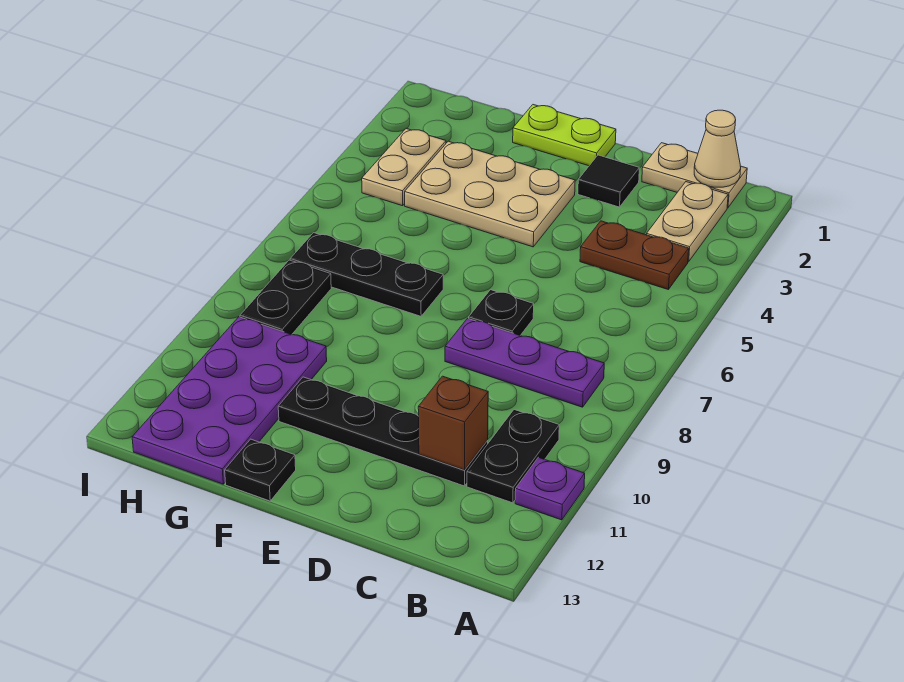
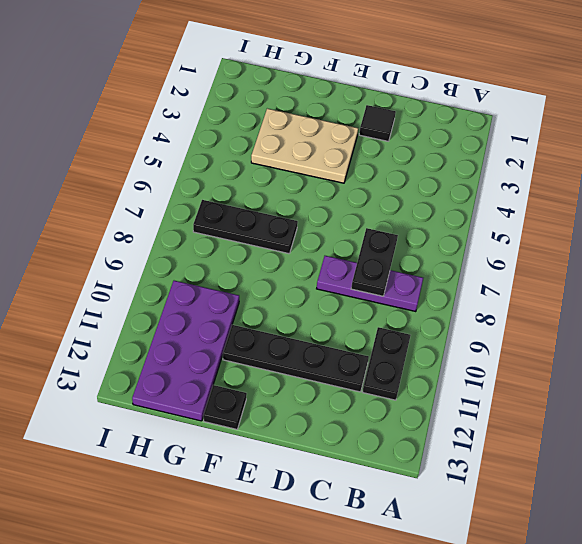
black plate C7:C8 level 2 -> black plate H8:H9 level 1
none -> purple plate A11 level 1
none -> tan plate B1:C1 level 1
none -> tan plate B2:B3 level 1

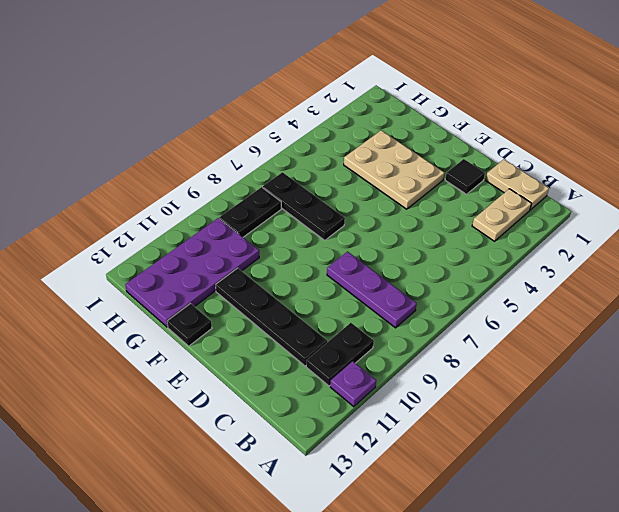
none -> brown plate B4:C4 level 1
none -> black plate D7 level 1
none -> lime plate E1:F1 level 1

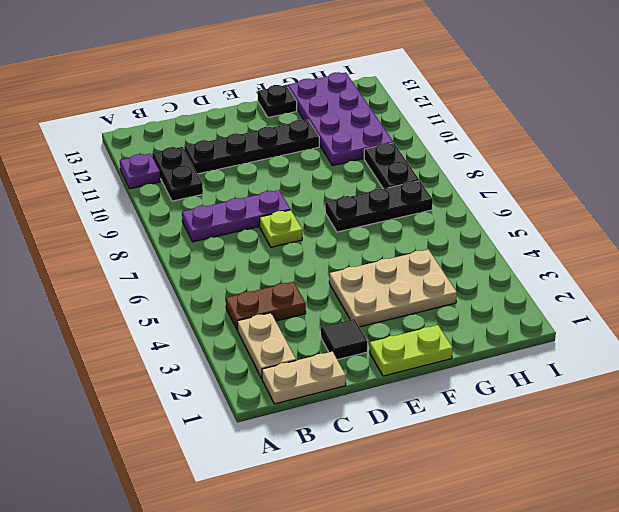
lime plate D7 level 1 -> black plate D7 level 1
none -> tan plate H3:H4 level 1
none -> tan cone B1 level 2
none -> brown brick C11 level 2

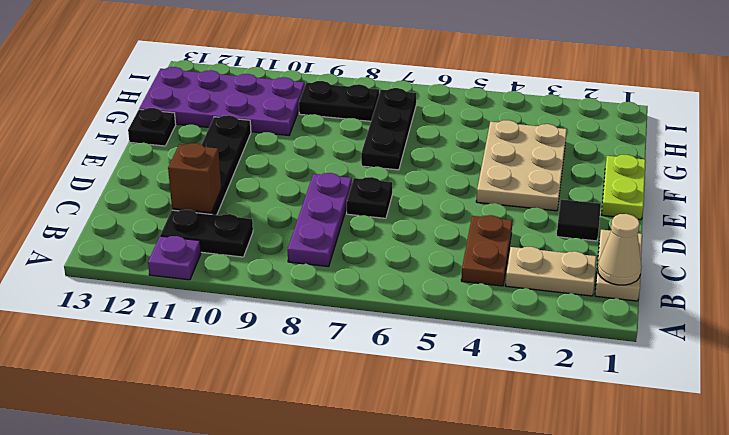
none -> tan plate H3:H4 level 1

